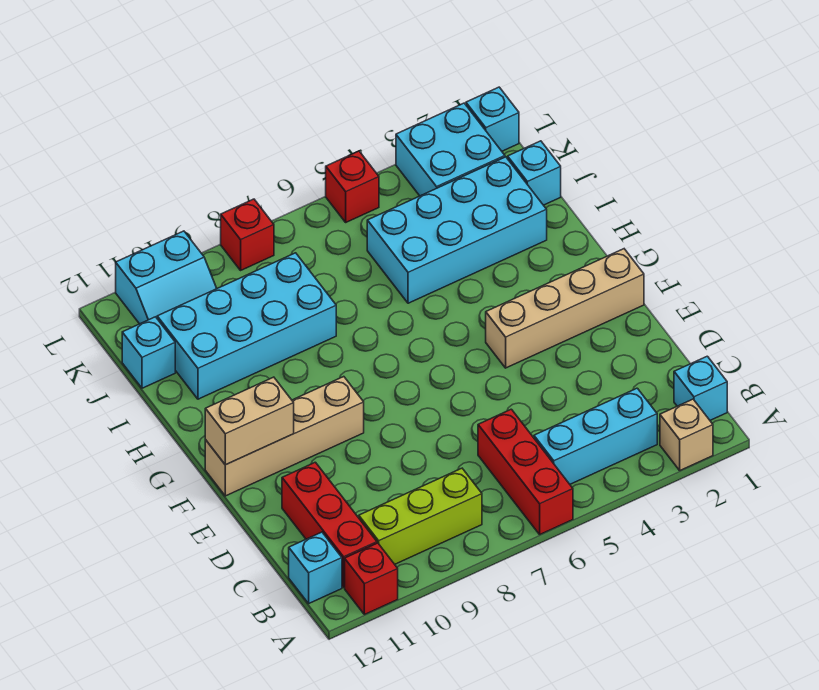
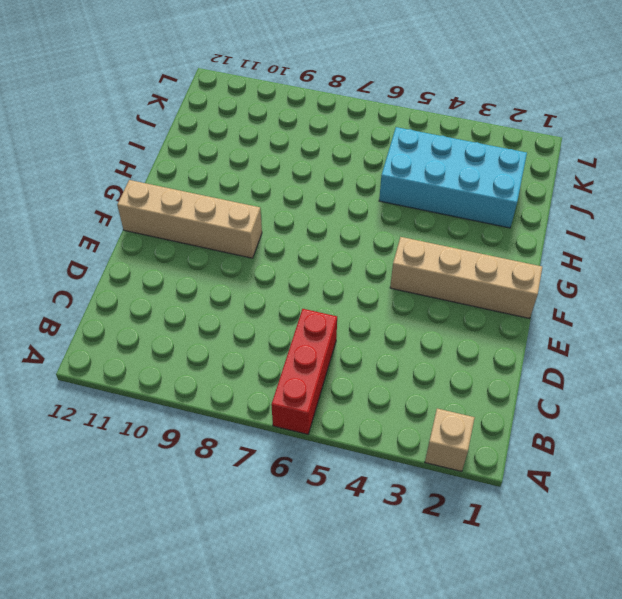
none -> red brick A11 level 1
none -> cyan brick B1 level 1
none -> cyan brick B3:B5 level 1

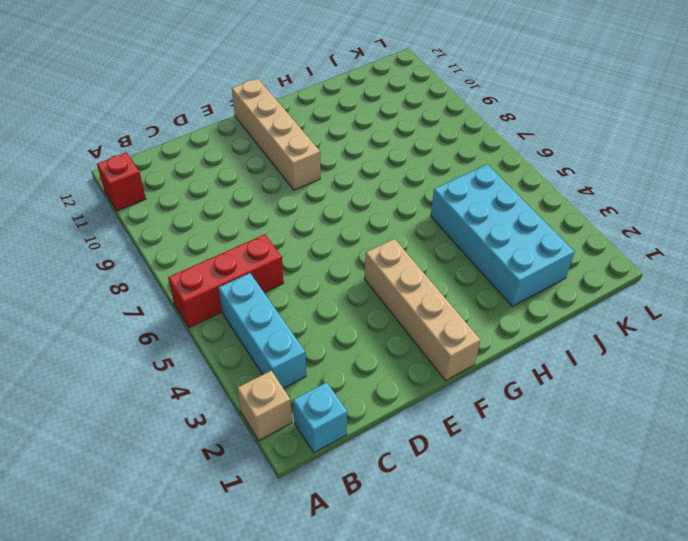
none -> lime brick B8:B10 level 1
none -> red brick B11:D11 level 1
none -> cyan brick B12 level 1

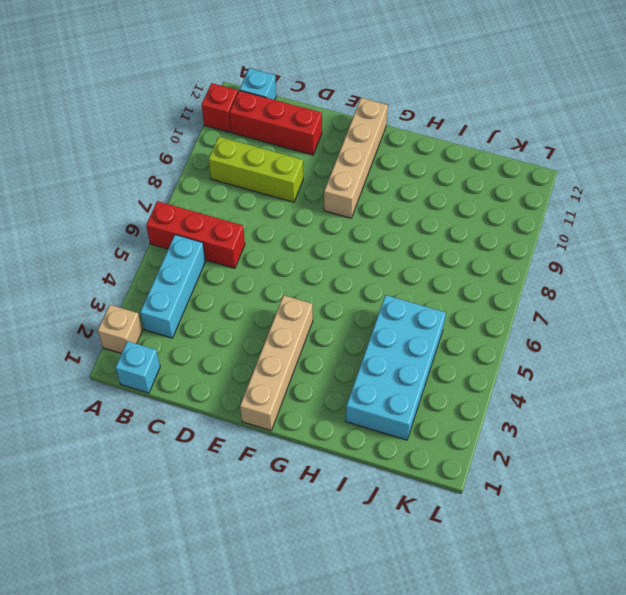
lime brick B9:D9 level 1 -> lime brick B8:B10 level 1
none -> cyan brick I8:J11 level 1
none -> cyan brick J1 level 1
none -> cyan brick J12 level 1

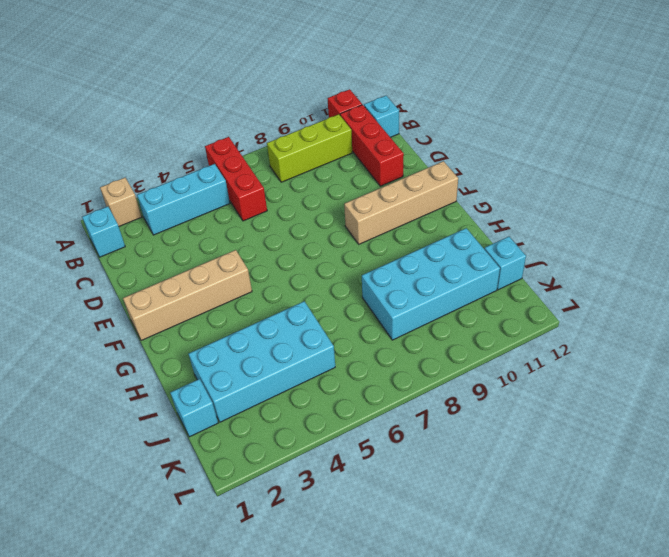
none -> cyan brick K2:L3 level 1
none -> cyan slope K10:L11 level 1 top L
none -> cyan brick L1 level 1

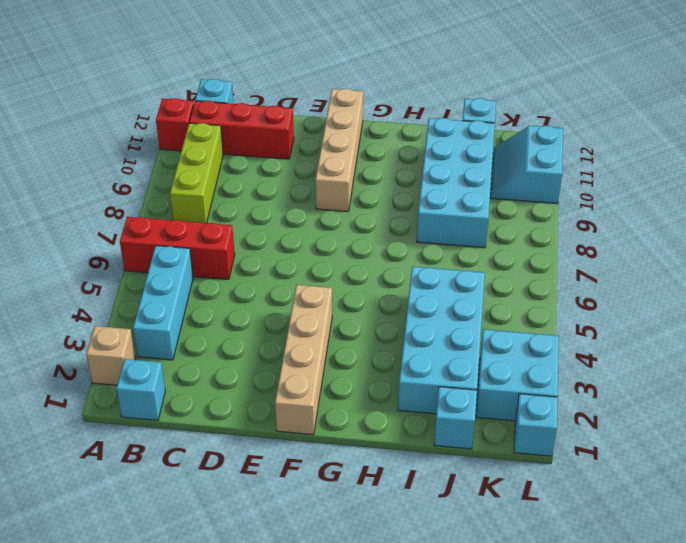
none -> red brick L5 level 1
none -> red brick L8 level 1
none -> tan brick F11:F12 level 2

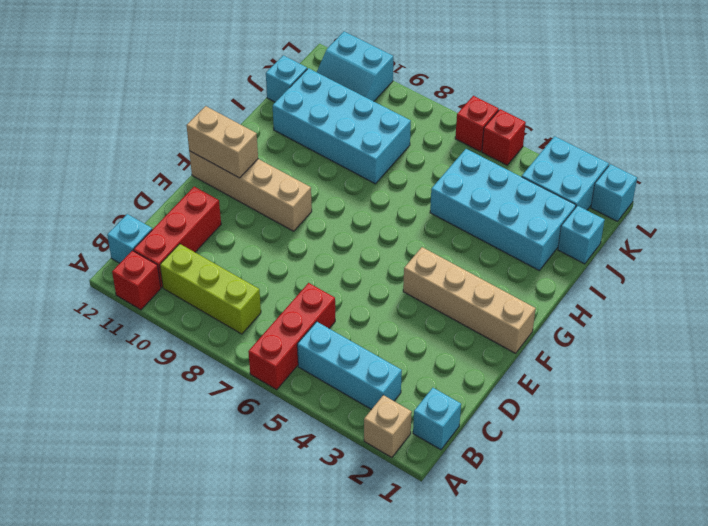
red brick L6 level 1 -> red brick L8 level 1

